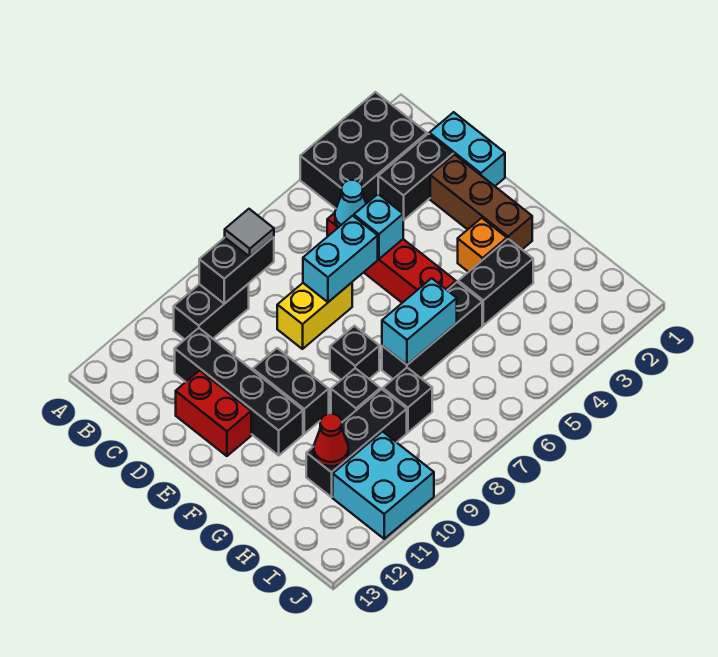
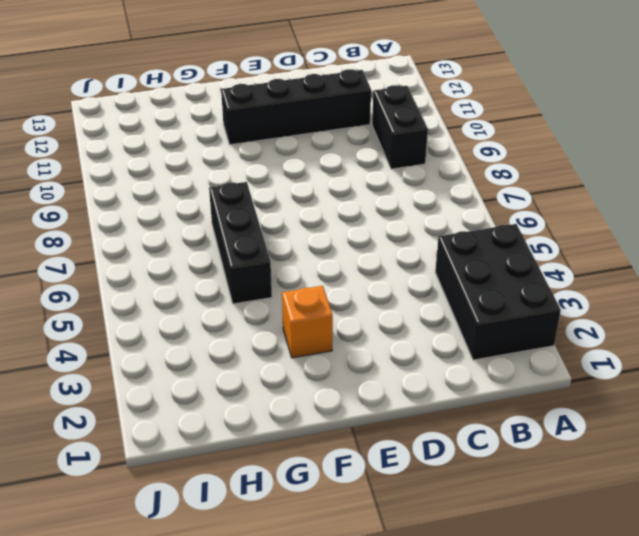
none -> cyan brick C1:D1 level 1
none -> black brick C2:C3 level 1
none -> red brick C5:F5 level 1

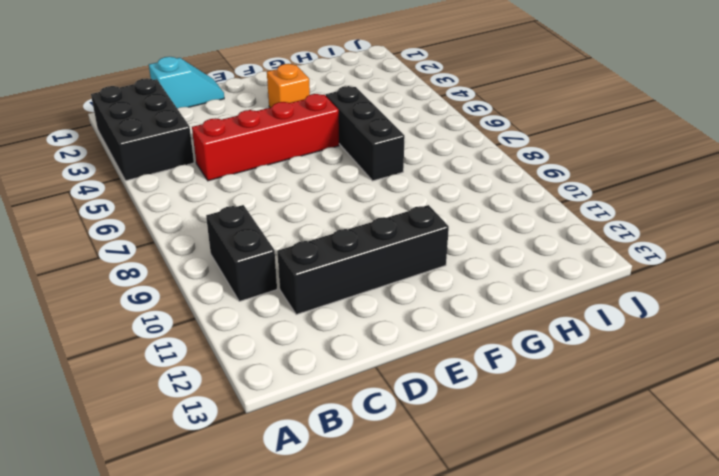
cyan slope C1:D1 level 1 top C -> cyan brick C1:D1 level 1
none -> black brick C2:C3 level 1
none -> brown brick D2:F2 level 1
none -> yellow brick D7:D8 level 1

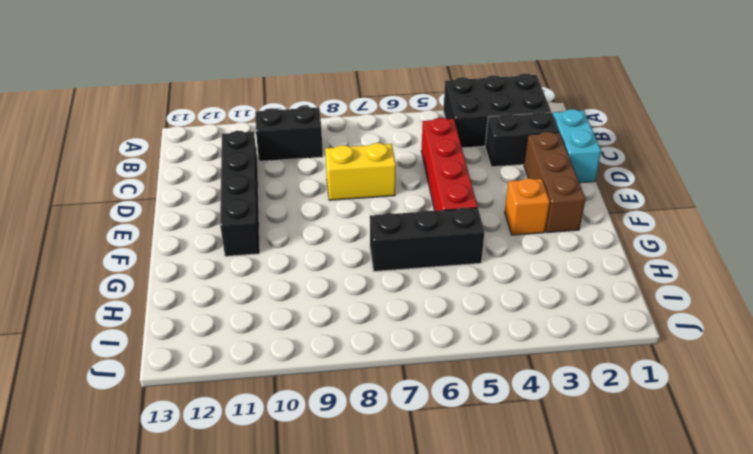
none -> red brick D12:E12 level 1
none -> black brick E10:F10 level 1
none -> black brick F8 level 1

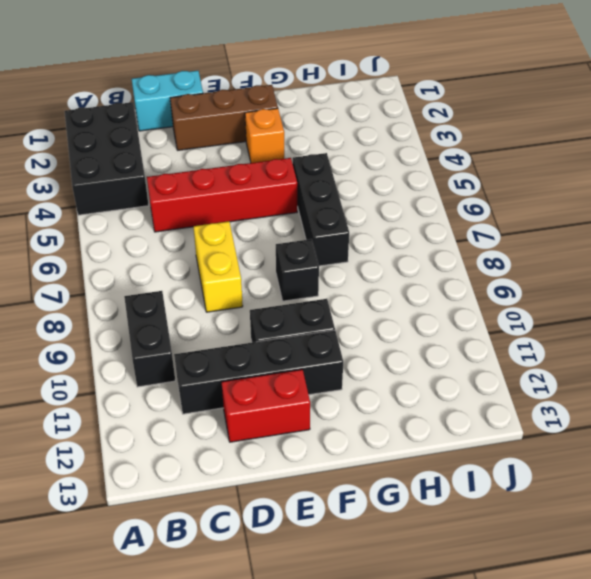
none -> black brick C2:C3 level 1
none -> black brick G3:G4 level 1
none -> black brick G9 level 1

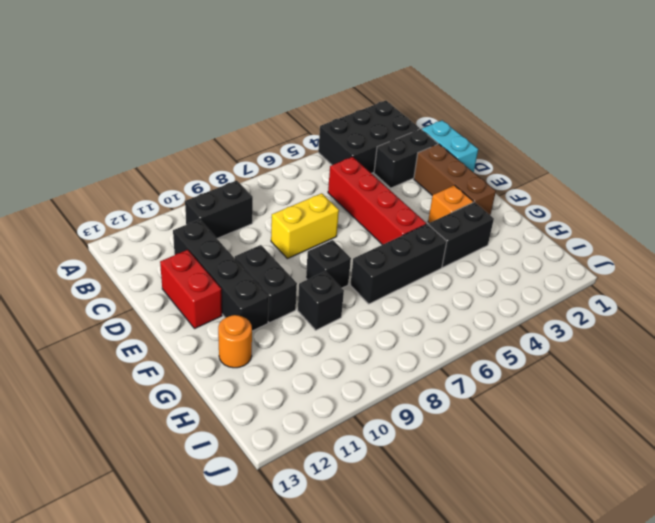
orange round brick G12 level 1 -> none
none -> black brick H8 level 1
none -> black brick H9:H11 level 1
none -> cyan brick I10:J11 level 1

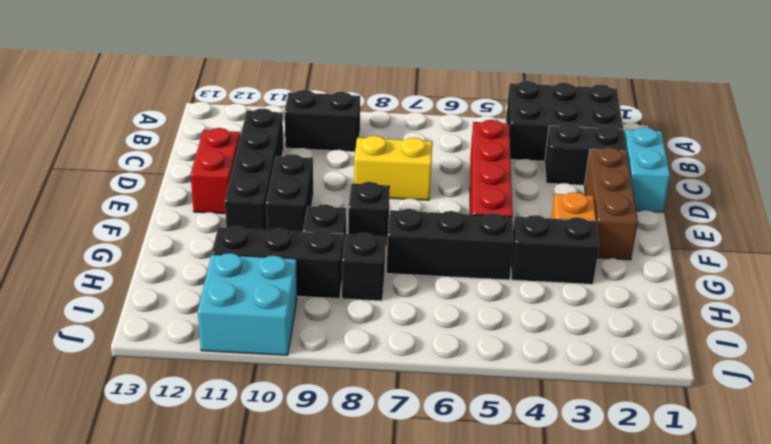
none -> black brick B8:B9 level 2
none -> cyan cone C5 level 2
none -> cyan brick D5 level 2

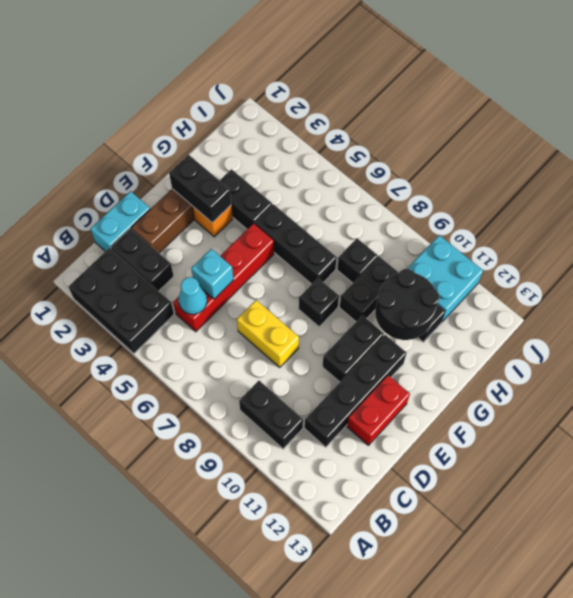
black brick F2:F3 level 2 -> black brick B8:B9 level 2
black round brick G10:H11 level 2 -> red cone H11 level 2
none -> cyan brick D6:D7 level 2
none -> cyan brick G6:G7 level 2
none -> grey tile B8 level 3

